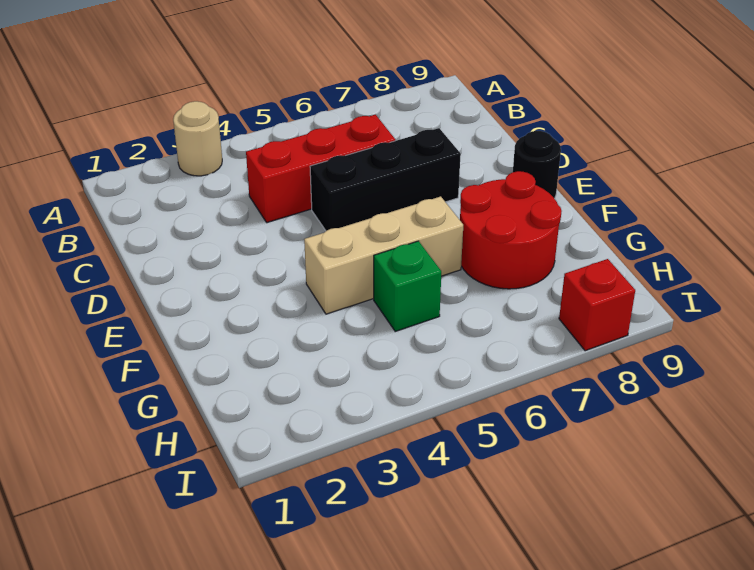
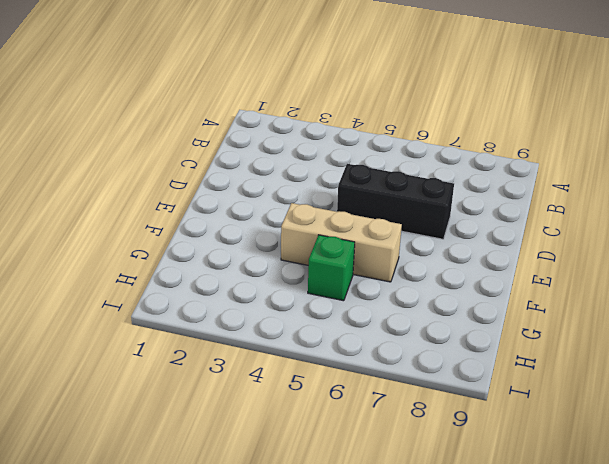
none -> tan round brick A3 level 1
none -> red brick C4:C6 level 1

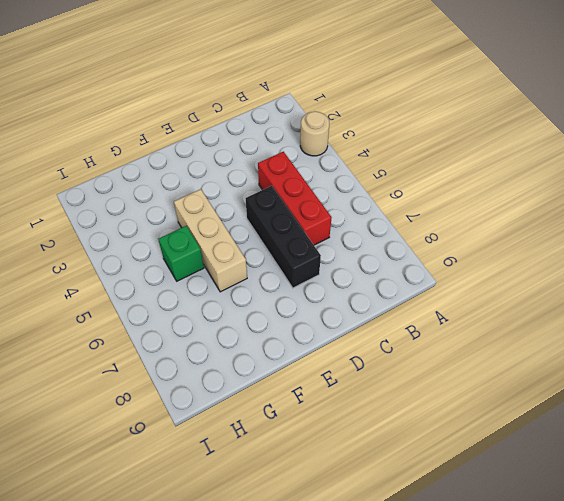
none -> black round brick E9 level 1
none -> red round brick F7:G8 level 1

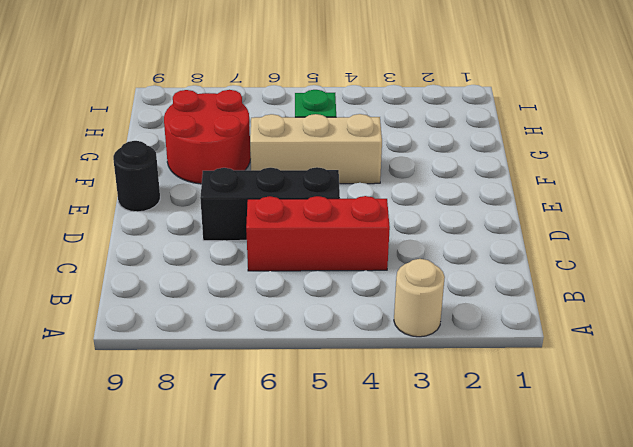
none -> red brick I8 level 1

